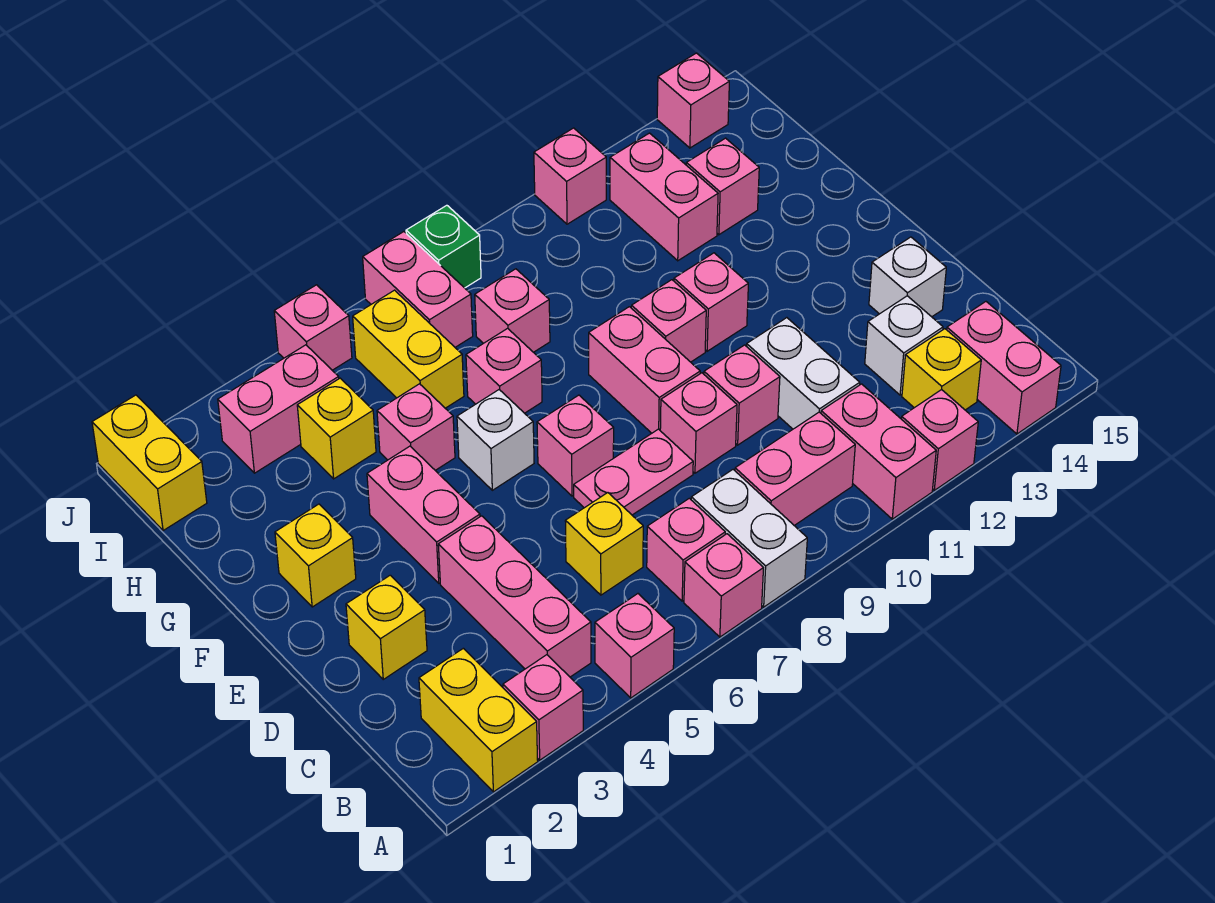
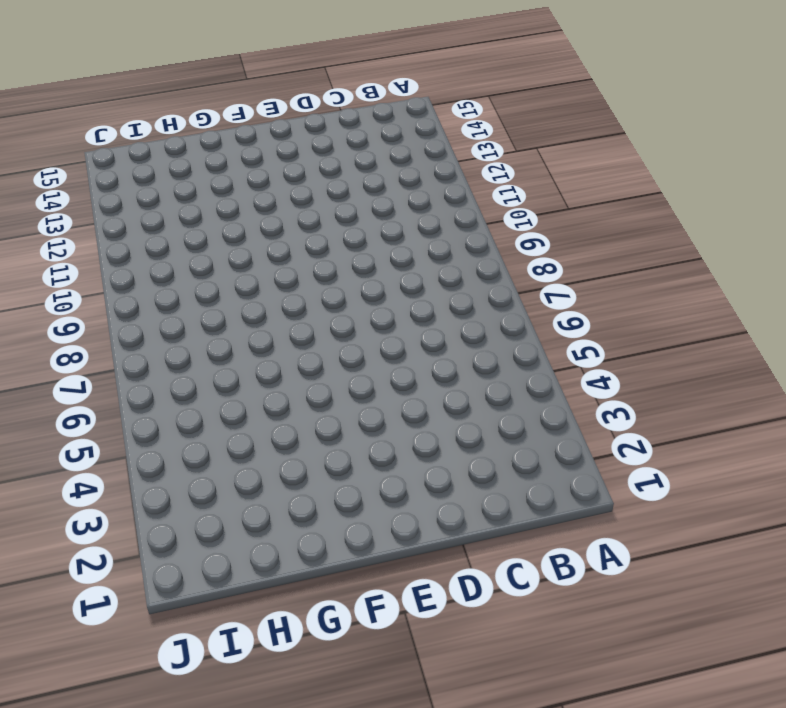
none -> yellow brick A2:B2 level 1
none -> pink brick A3 level 1
none -> pink brick A5 level 1
none -> pink brick A7 level 1

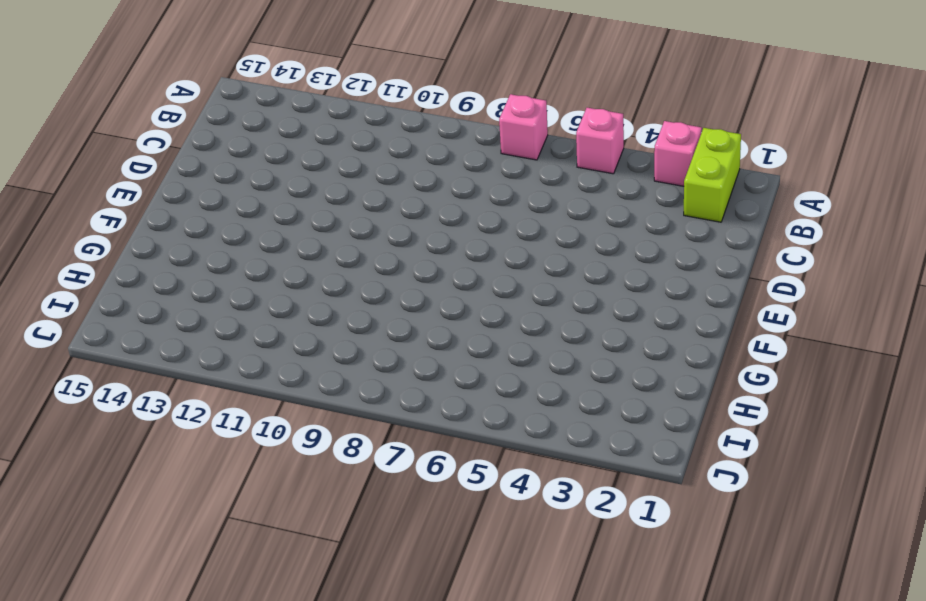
lime brick A2:B2 level 1 -> yellow brick A2:B2 level 1
none -> white brick A8:B8 level 1
none -> pink brick A11:B11 level 1
none -> pink brick A12 level 1
none -> pink brick A14:B14 level 1

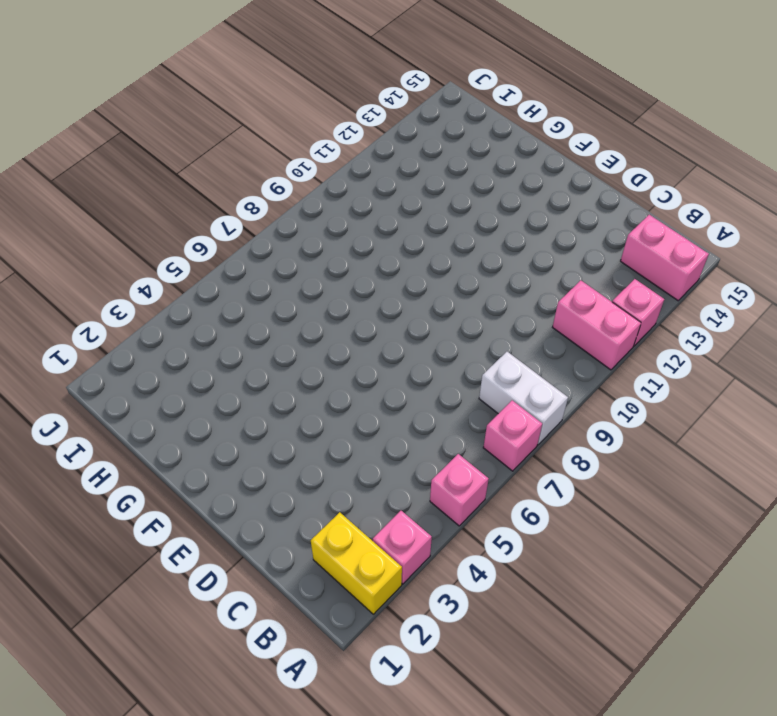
none -> pink brick B4:D4 level 1
none -> pink brick B7 level 1
none -> pink brick B9:B10 level 1
none -> yellow brick B13 level 1

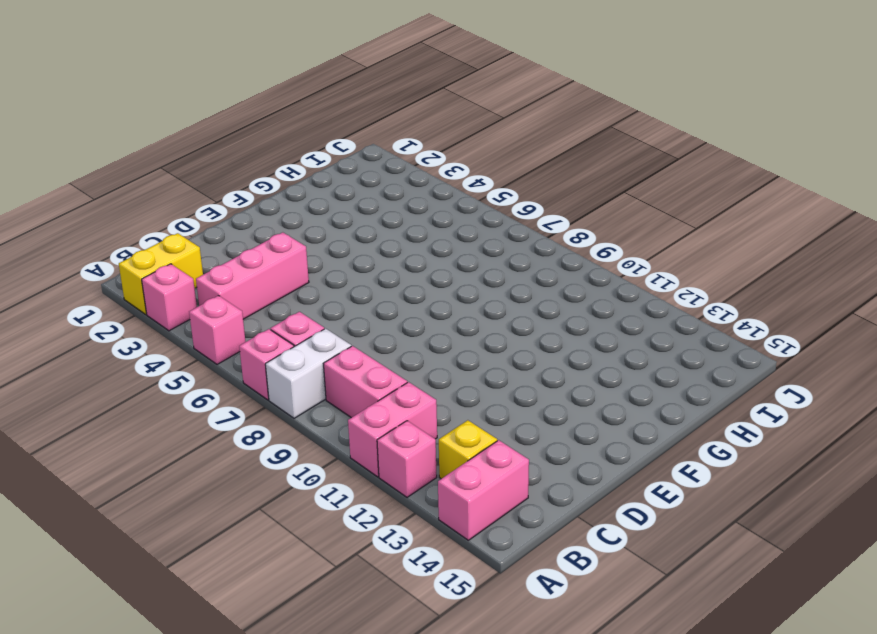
none -> yellow brick C6 level 1
none -> white brick C11:D11 level 1
none -> white brick C13 level 1
none -> yellow brick D2 level 1

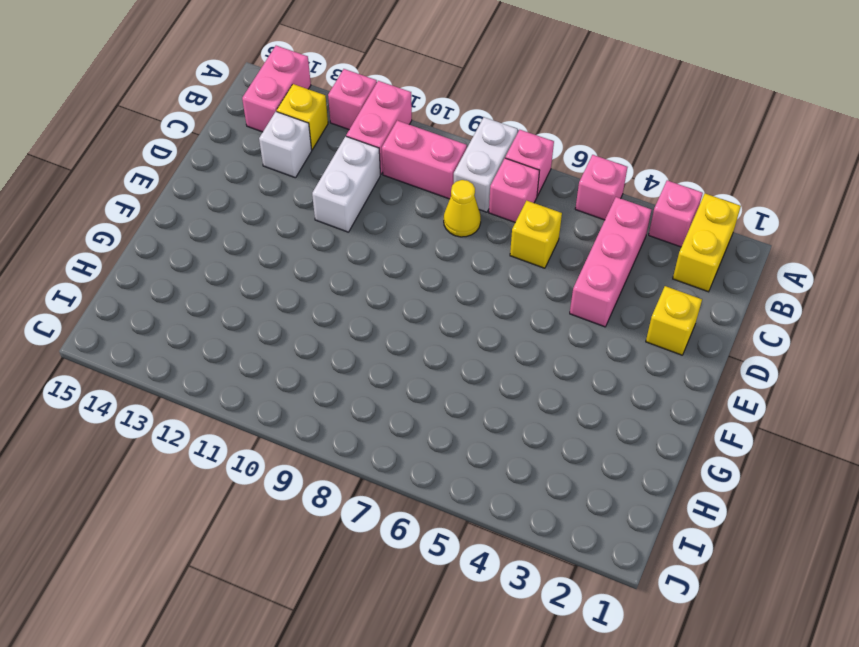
yellow cone C8 level 1 -> none
none -> pink plate D7:D8 level 1
none -> pink brick D9 level 1
none -> pink brick D10 level 1
none -> white brick D14 level 1

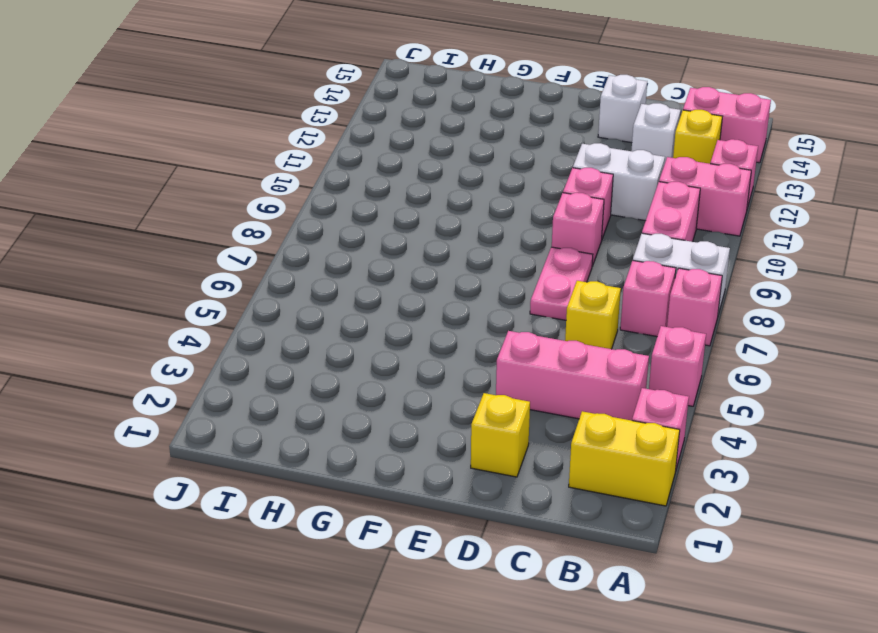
none -> pink brick E4:F4 level 1
none -> pink brick E7 level 1
none -> pink brick E9:F9 level 1
none -> yellow brick F2 level 1

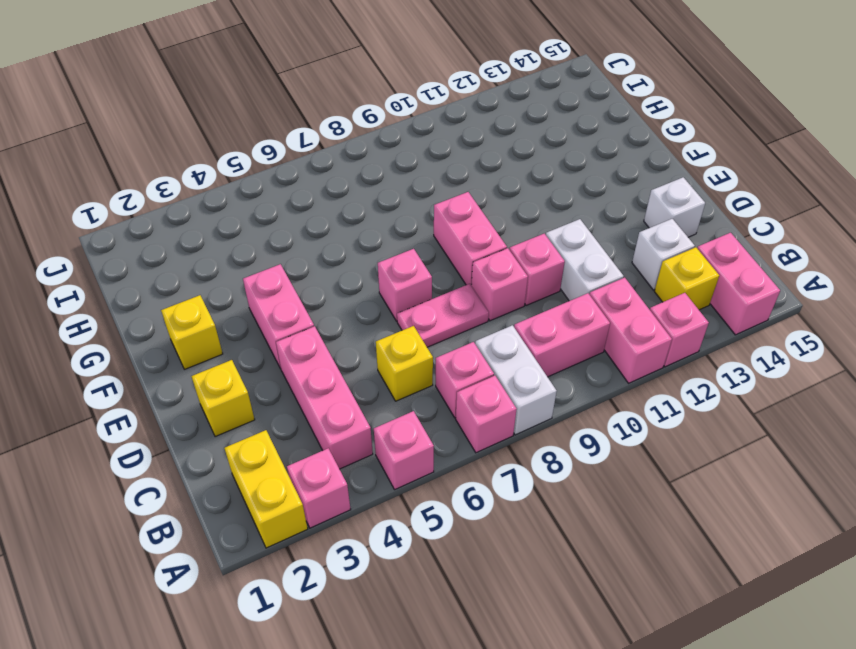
none -> white brick F6 level 1
none -> pink brick F10 level 1
none -> pink brick F11 level 1
none -> pink brick G5 level 1

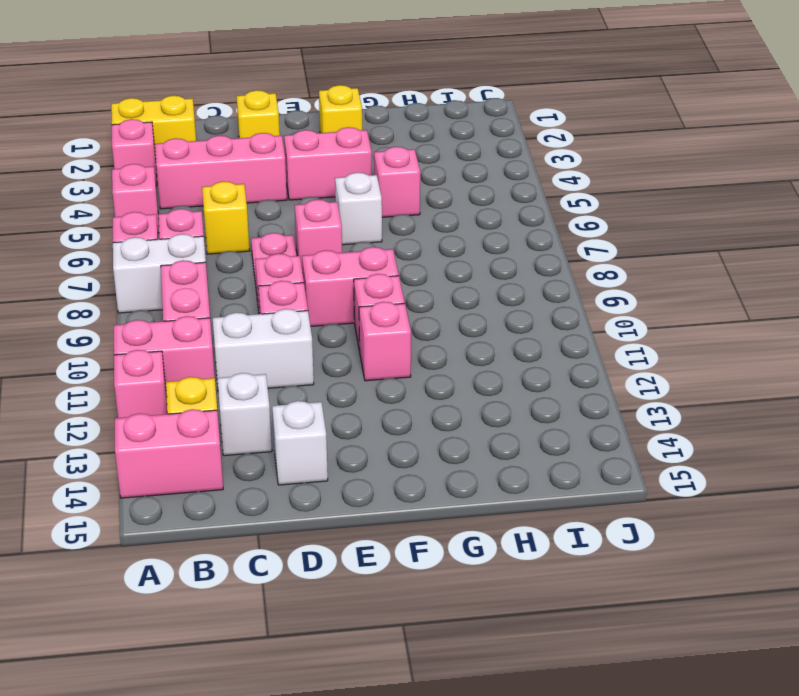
none -> pink brick G7 level 1
none -> yellow brick H4 level 1
none -> yellow brick H6:I6 level 1
none -> pink brick H8 level 1

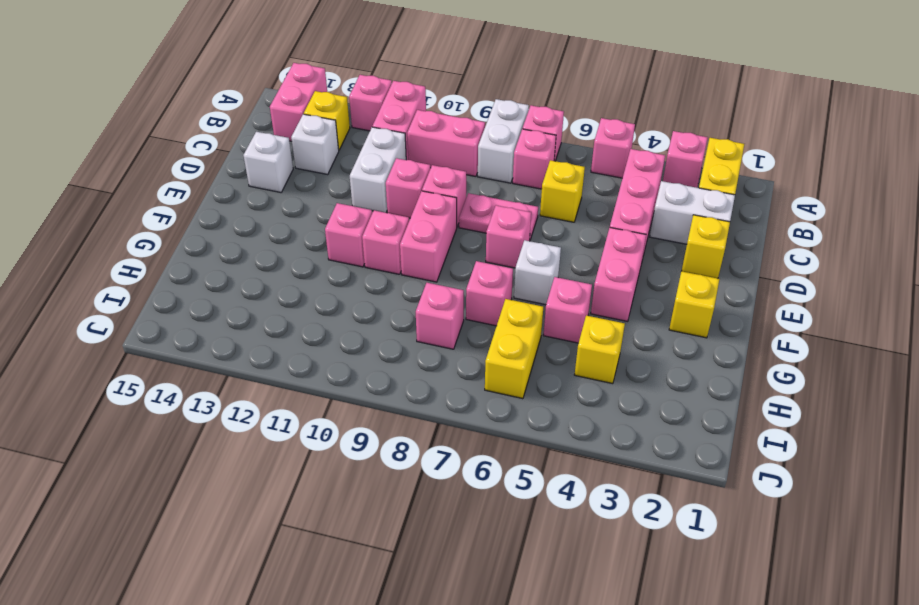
white brick C2:C3 level 1 -> none
none -> pink brick H12:I12 level 1
none -> pink brick H13 level 1
none -> yellow brick I1:J1 level 1
none -> pink brick I3:I4 level 1

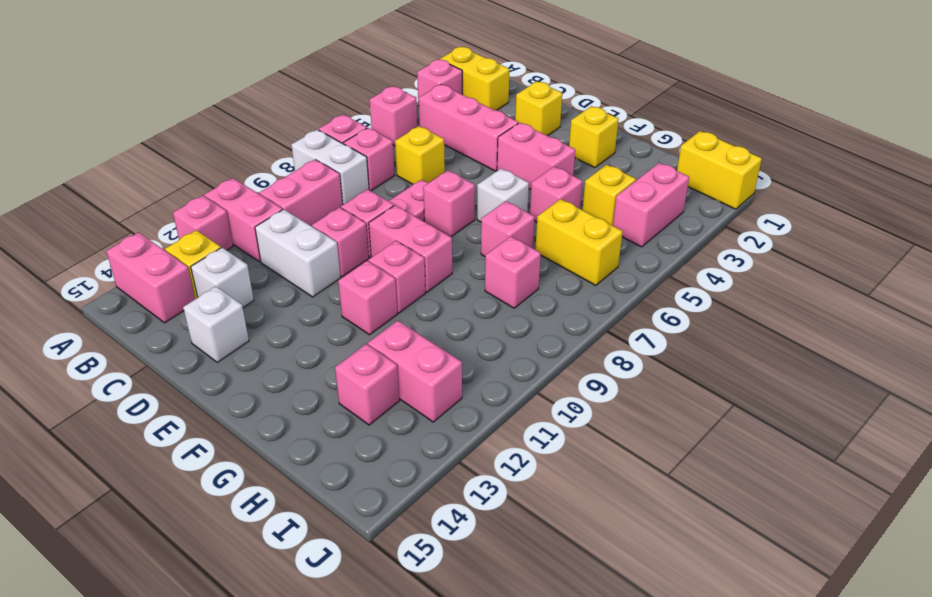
none -> pink brick I7:J7 level 1
none -> pink brick J5 level 1
none -> green brick J8 level 1
none -> pink brick J11 level 1

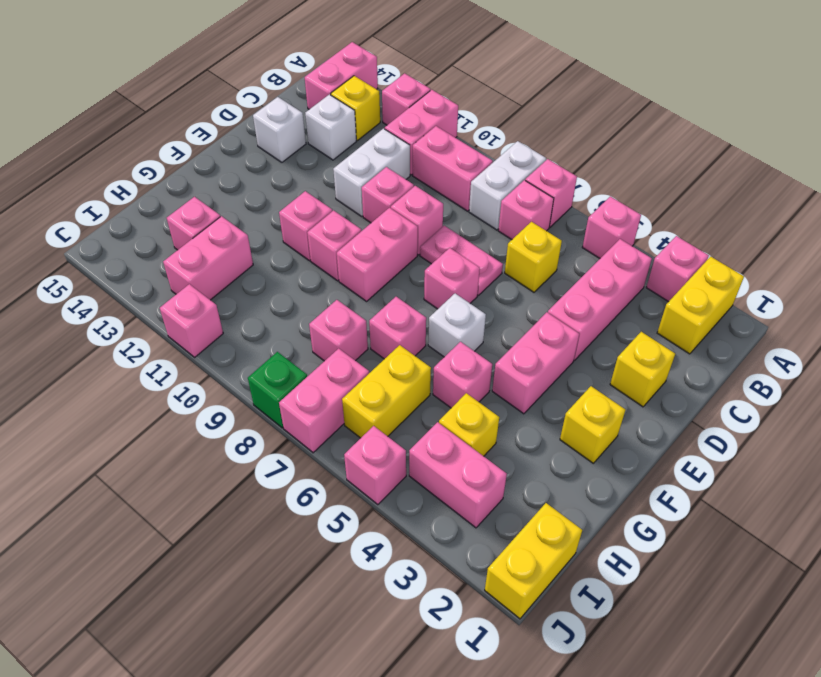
none -> pink brick J14 level 1

